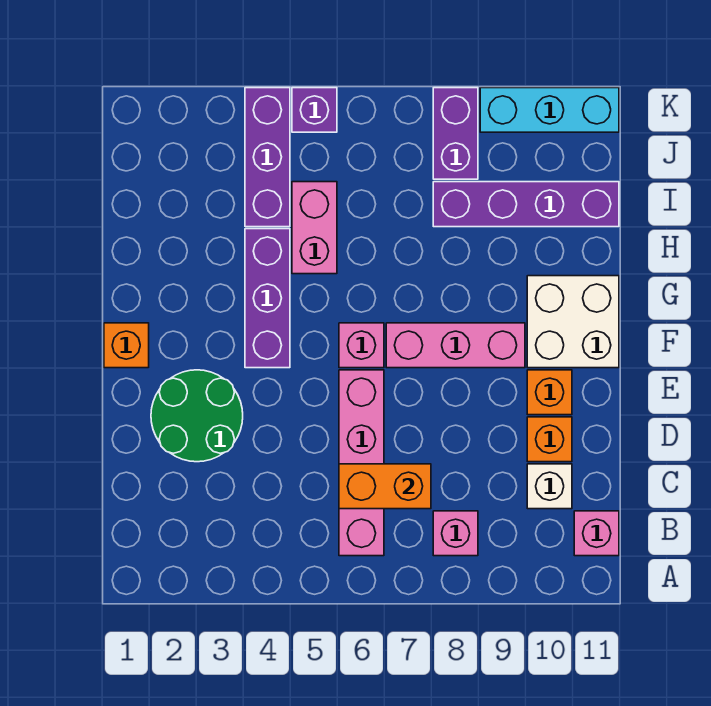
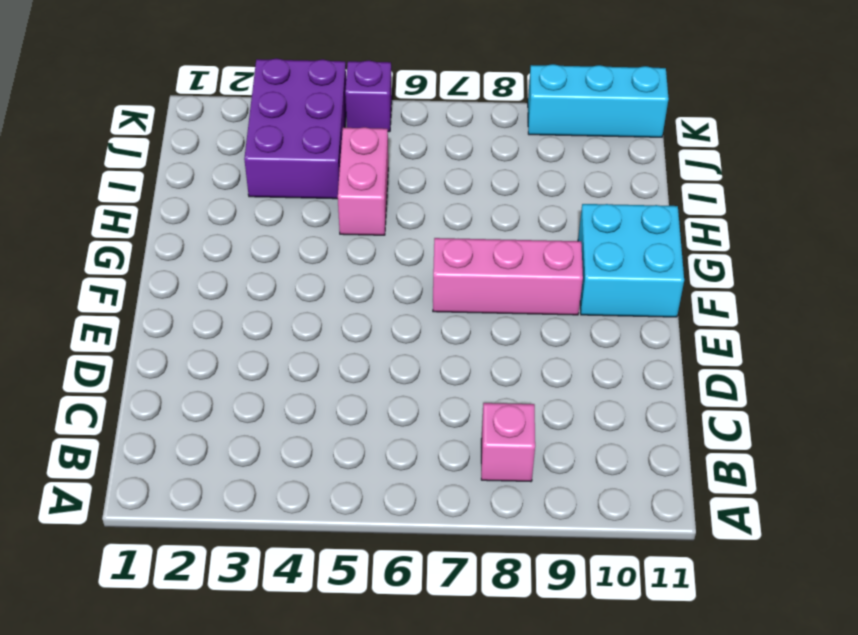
cyan brick F10:G11 level 1 -> white brick F10:G11 level 1
purple brick I3:K4 level 1 -> purple brick I4:K4 level 1
none -> pink brick B6:E6 level 1
none -> pink brick B11 level 1
none -> white brick C10 level 1

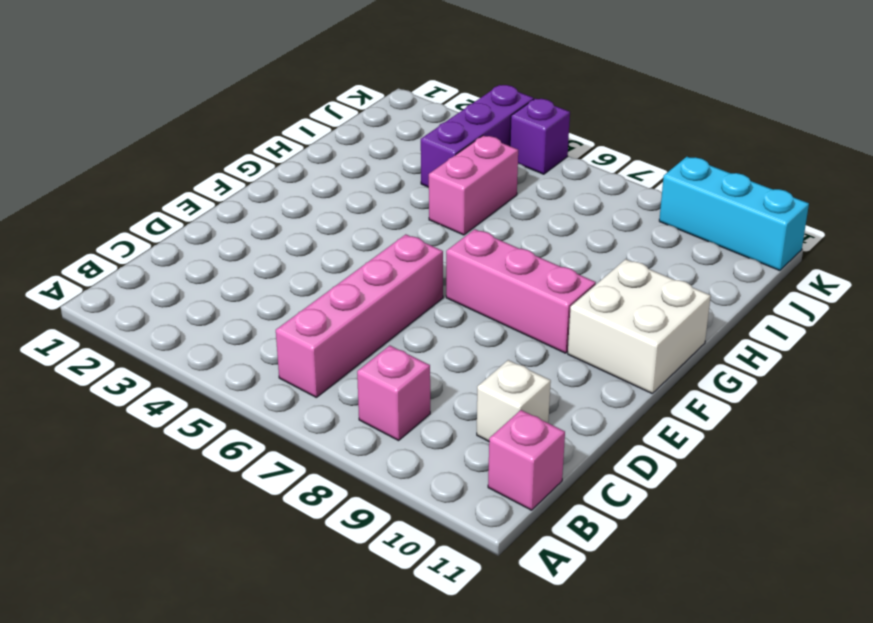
none -> green round brick D2:E3 level 1
none -> orange brick D10 level 1
none -> orange brick E10 level 1

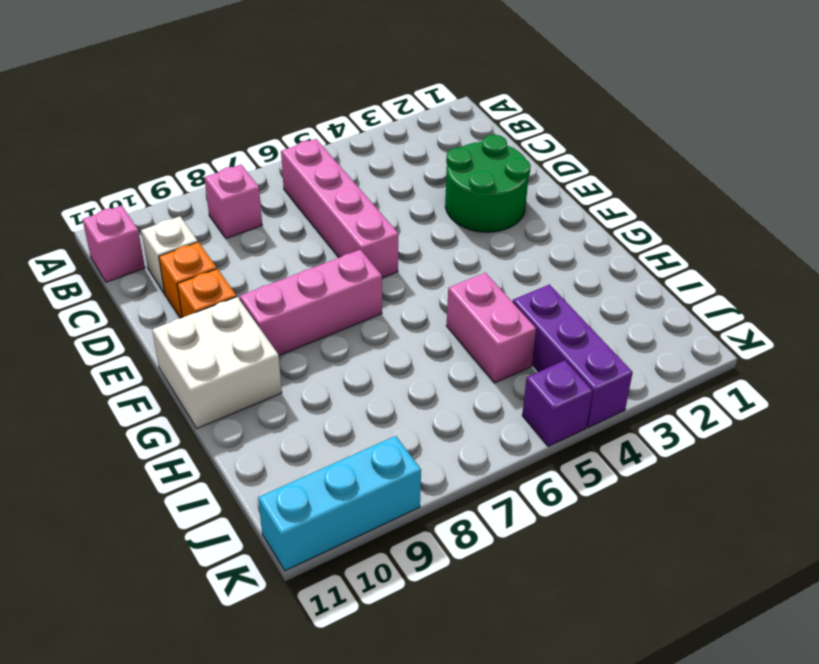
none -> orange brick F1 level 1
none -> purple brick F4:H4 level 1
none -> pink brick F6 level 1

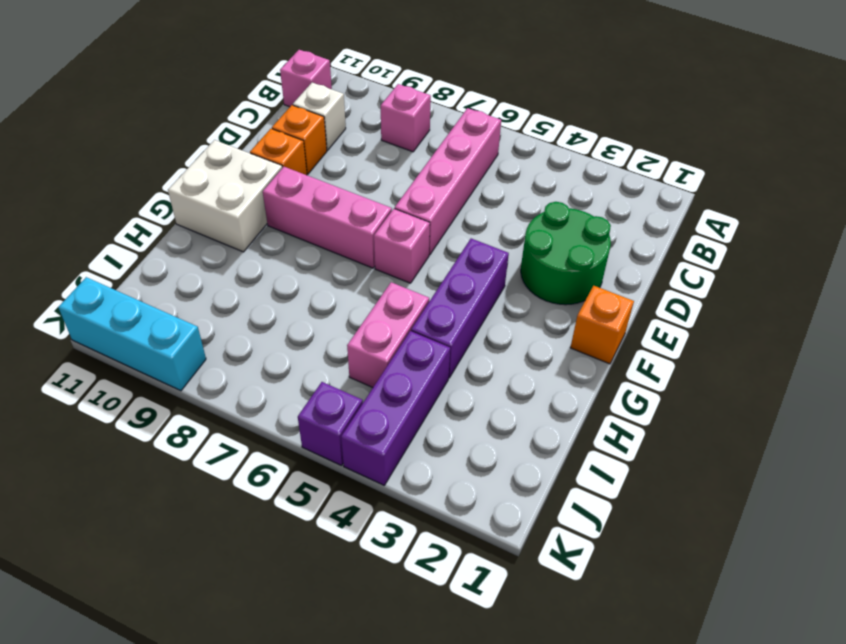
none -> purple brick I8:I11 level 1
none -> purple brick J8:K8 level 1
none -> orange brick C6:C7 level 2

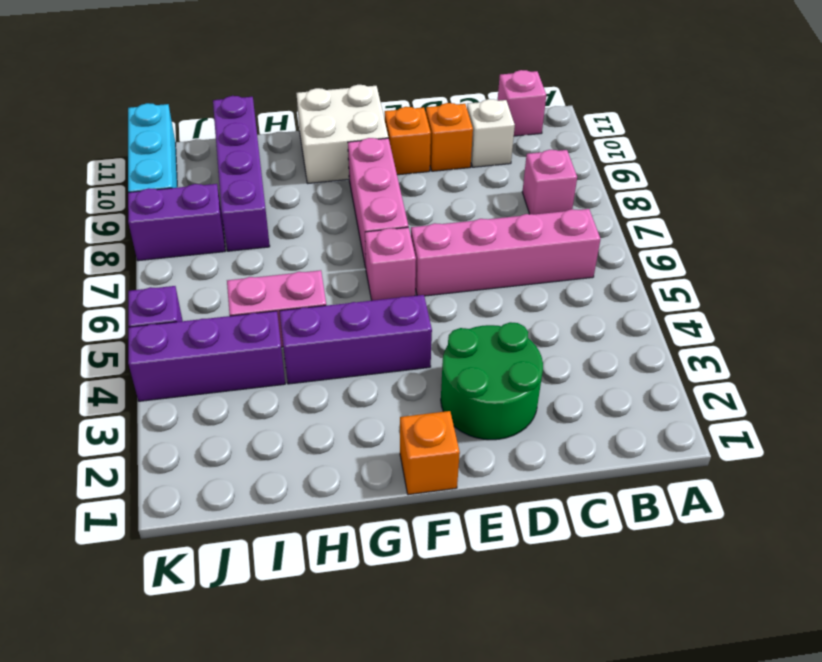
none -> orange brick C6:C7 level 2

